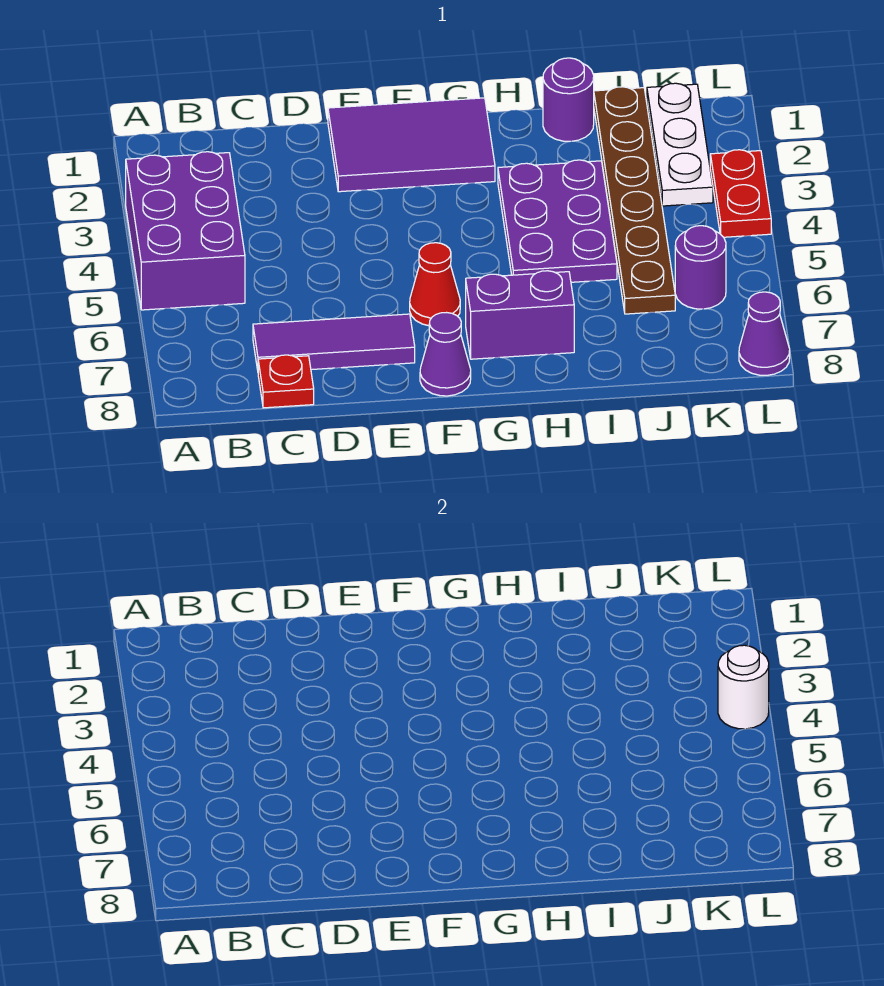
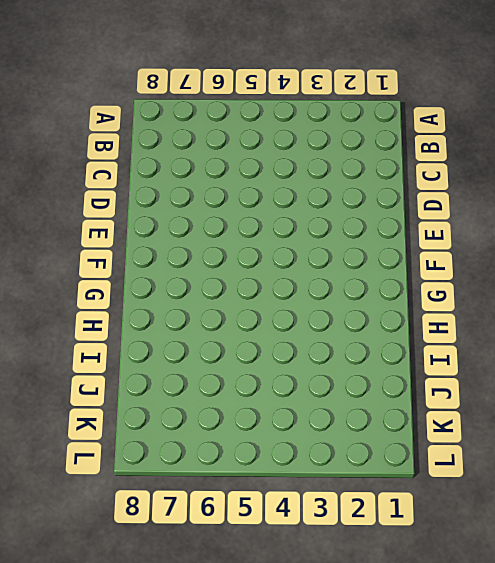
none -> purple brick A3:B5 level 1
none -> purple tile C7:E7 level 1
none -> red plate C8 level 1

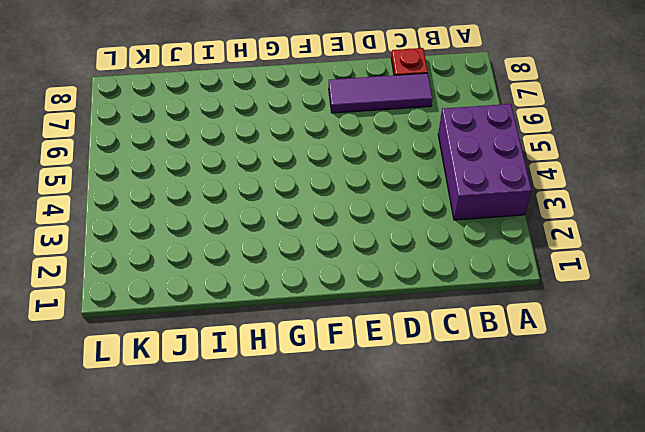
none -> purple tile E1:G2 level 1
none -> red cone F6 level 1
none -> purple cone F8 level 1

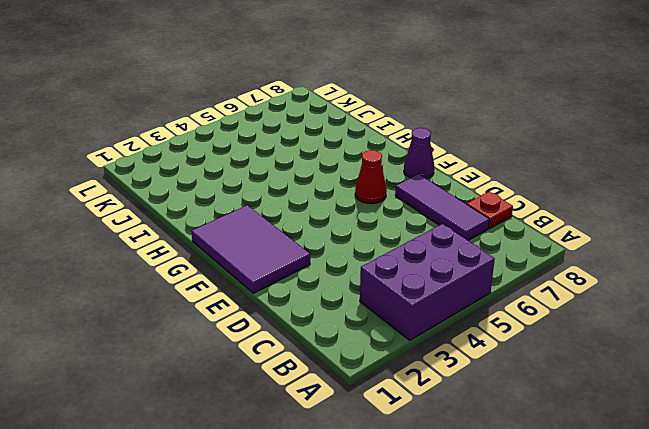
none -> purple brick G7:H7 level 1
none -> purple plate H3:I5 level 1
none -> purple round brick I1 level 1

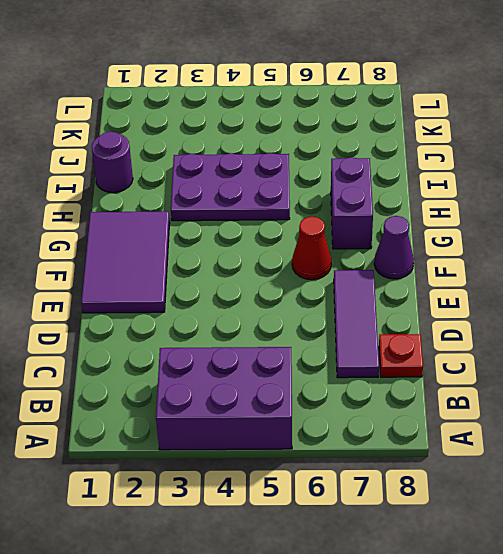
none -> brown plate J1:J6 level 1
none -> white plate K1:K3 level 1
none -> purple round brick K6 level 1

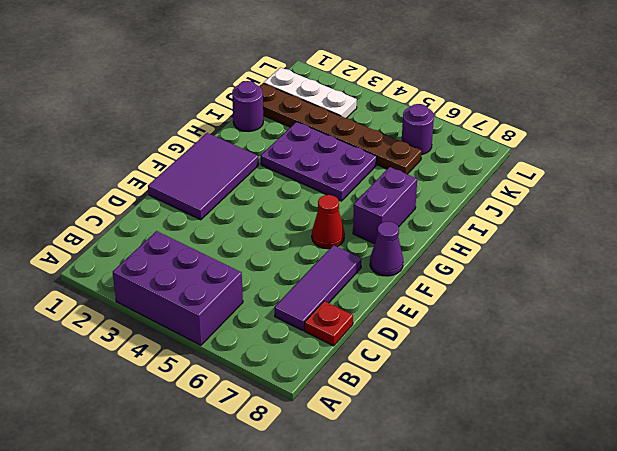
none -> red plate L3:L4 level 1
none -> purple cone L8 level 1
none -> white round brick L4 level 2

